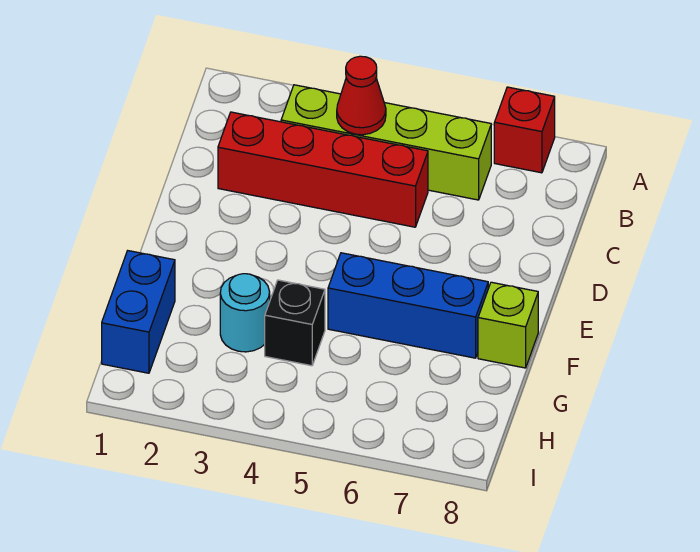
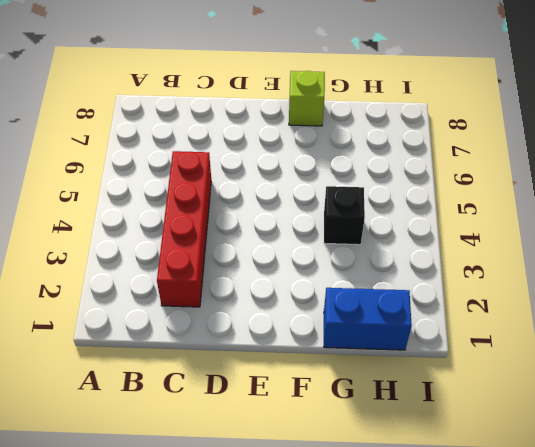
none -> red brick A7 level 1
none -> lime brick B3:B6 level 1

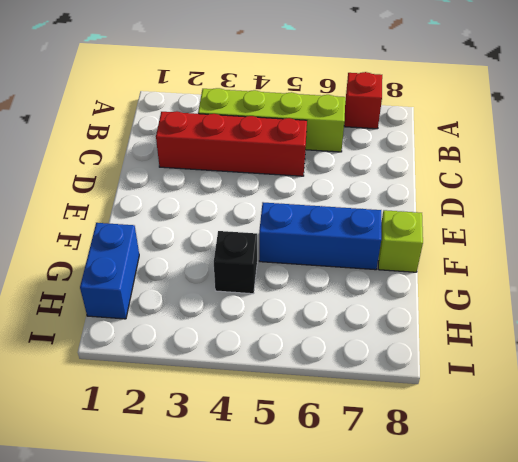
none -> cyan round brick G3 level 1
none -> red cone B4 level 2

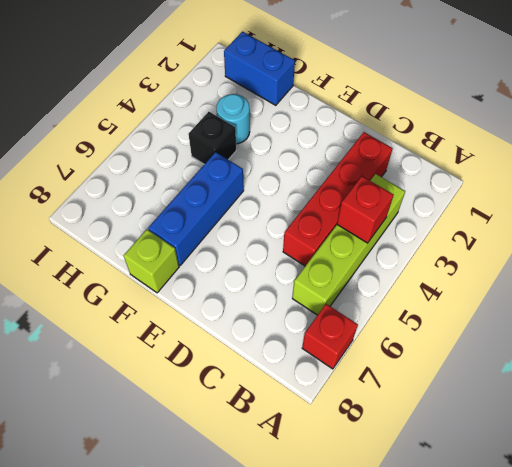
red brick B4 level 2 -> red cone B4 level 2

